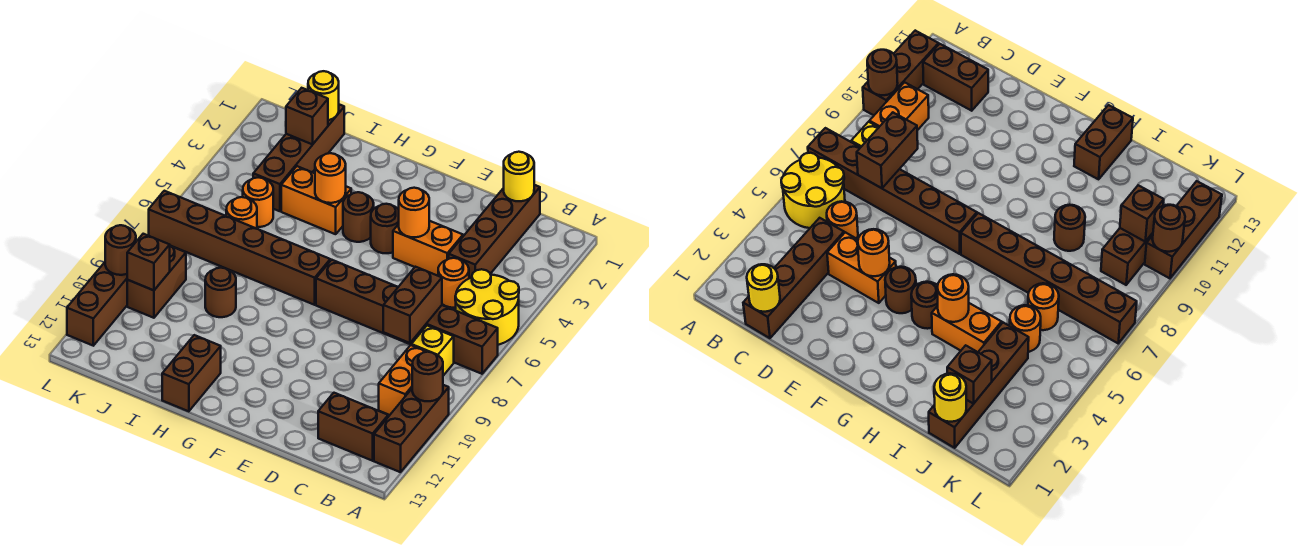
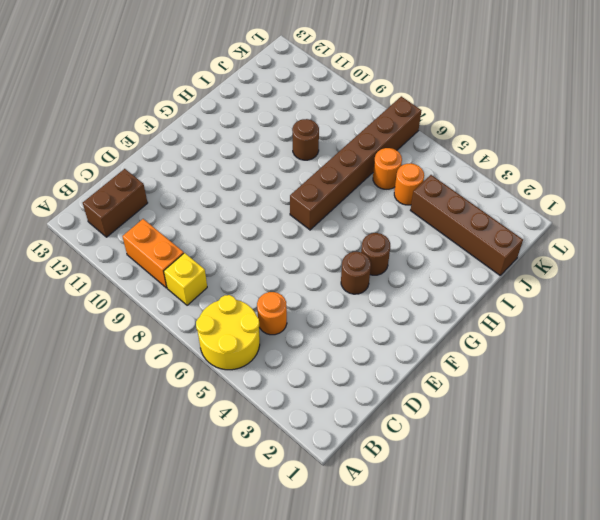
none -> brown brick A7:F7 level 1
none -> brown brick A10:A12 level 1
none -> brown brick C1:C4 level 1

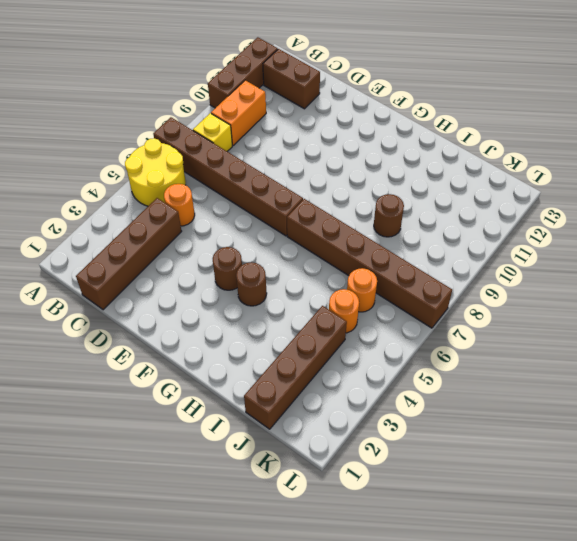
none -> orange brick D4:E4 level 1
none -> orange brick H4:I4 level 1
none -> brown brick H12:H13 level 1

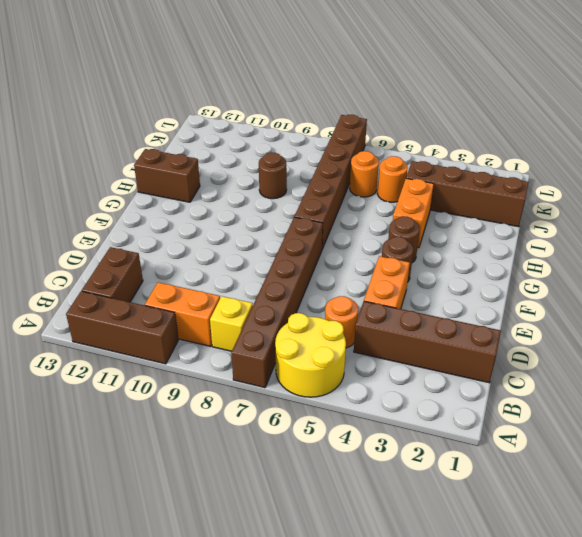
none -> brown brick K9:K10 level 1
none -> brown brick L10:L12 level 1
none -> brown round brick A10 level 2

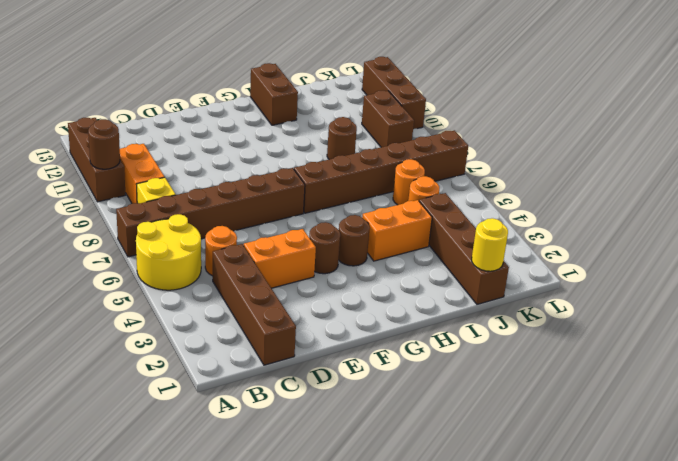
none -> brown brick B12:C12 level 1
none -> yellow round brick C1 level 2
none -> brown brick C7:C8 level 2

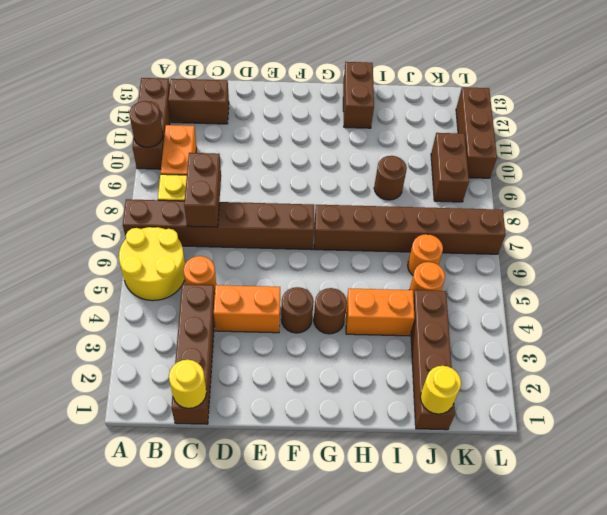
none -> orange round brick E4 level 2
none -> orange round brick H4 level 2
none -> brown brick J2 level 2

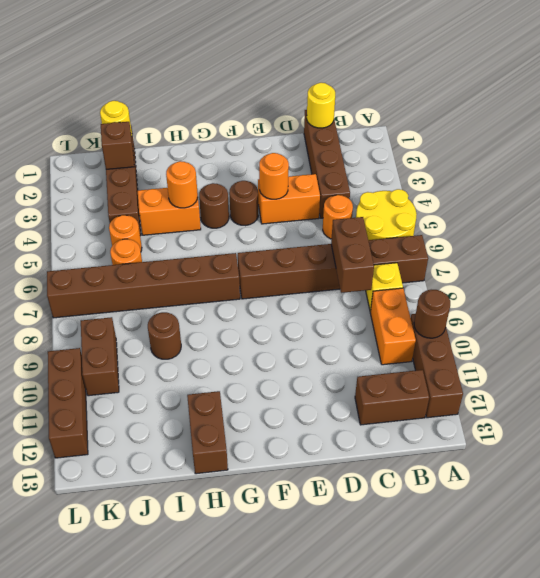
none -> brown brick K10 level 2
none -> brown round brick L10 level 2

